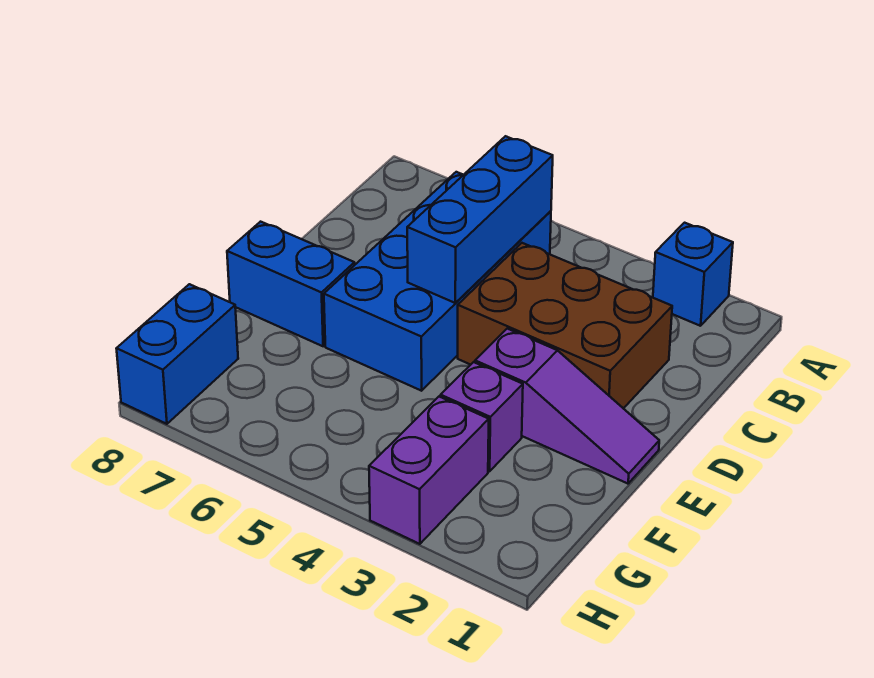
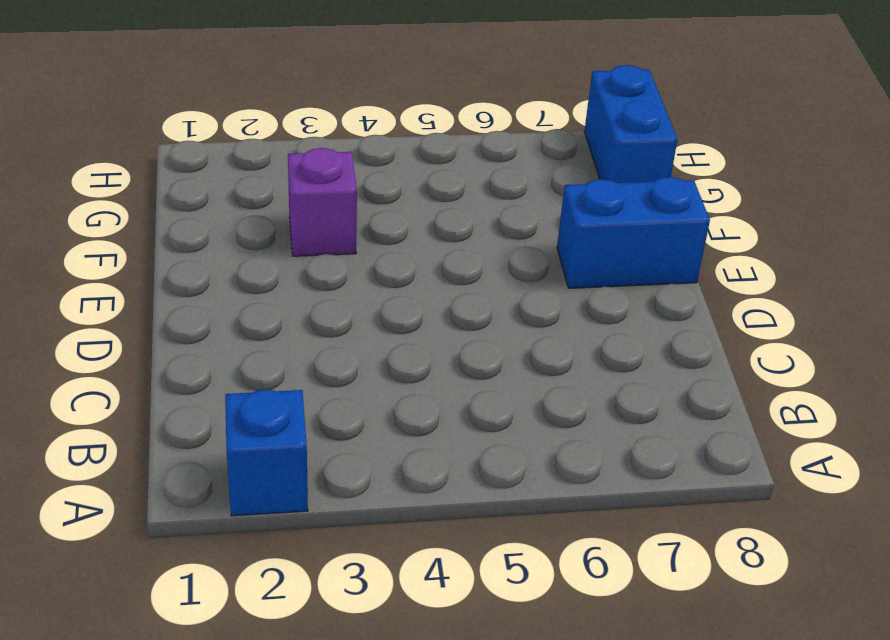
none -> blue brick B5:E6 level 1
none -> brown brick C2:D4 level 1

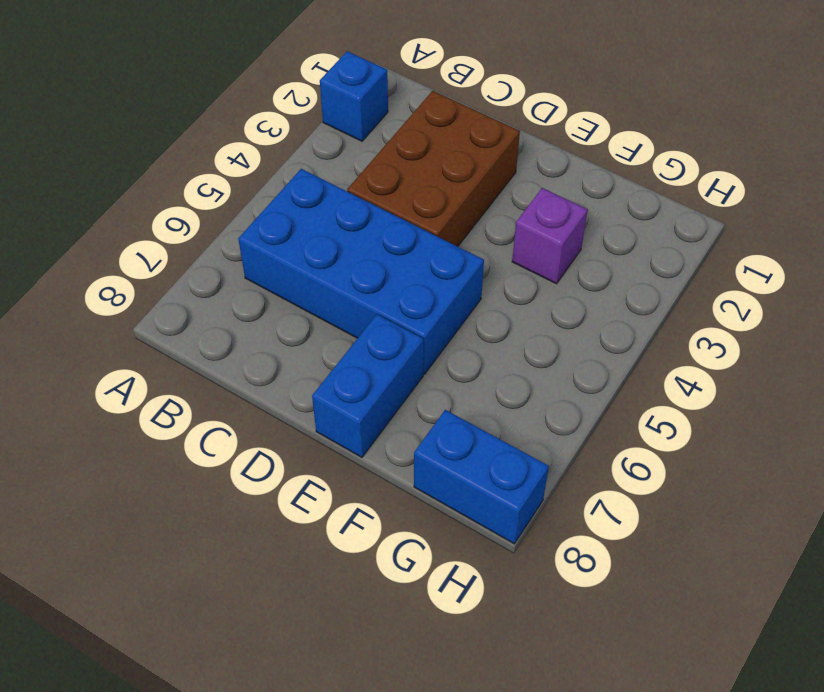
none -> purple slope E1:E3 level 1 top 3
none -> purple brick G3:H3 level 1

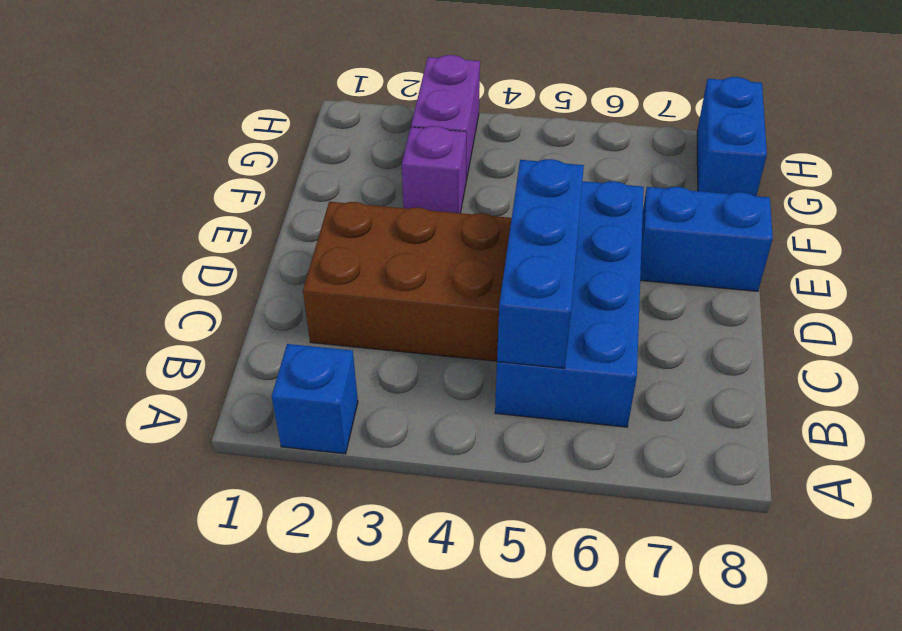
none -> purple slope E1:E3 level 1 top 3

